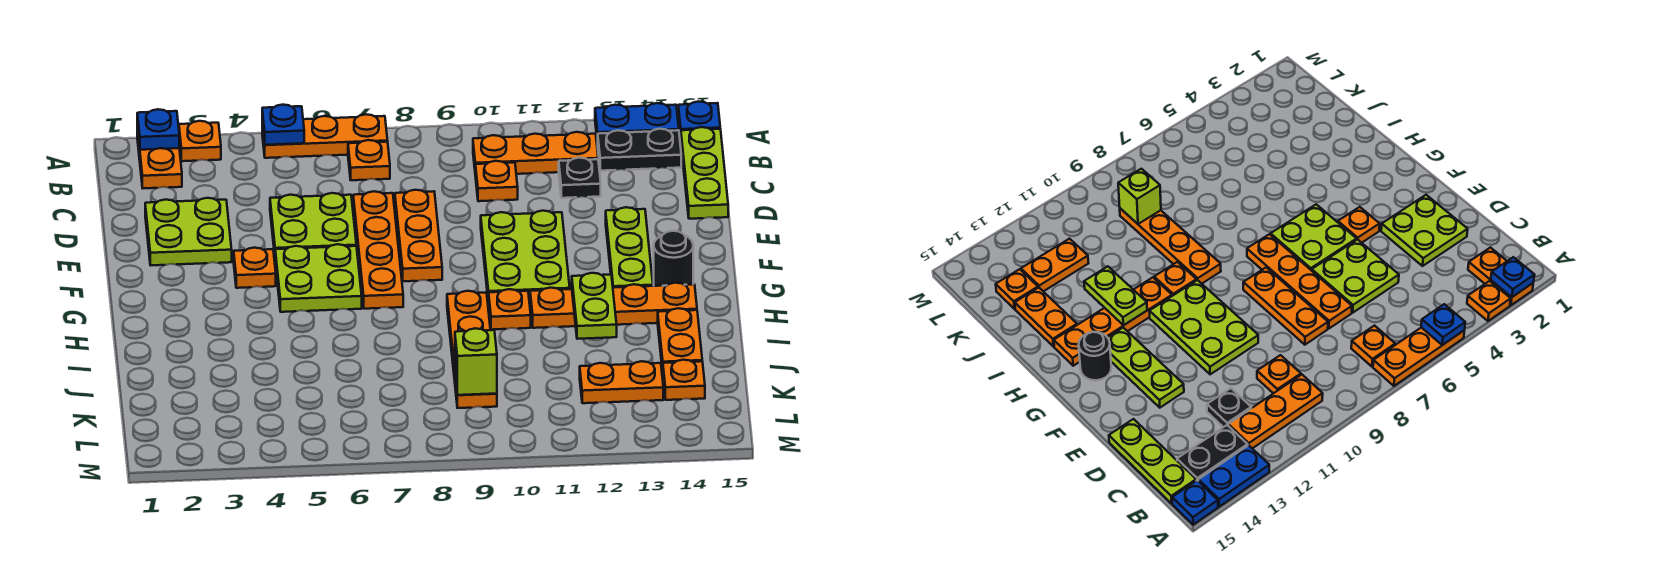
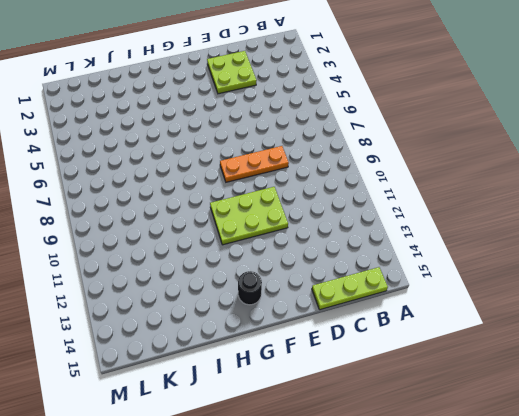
none -> orange plate A2:B2 level 1
none -> orange plate A3 level 1
none -> orange plate A5:A7 level 1
none -> blue plate A13:A14 level 1

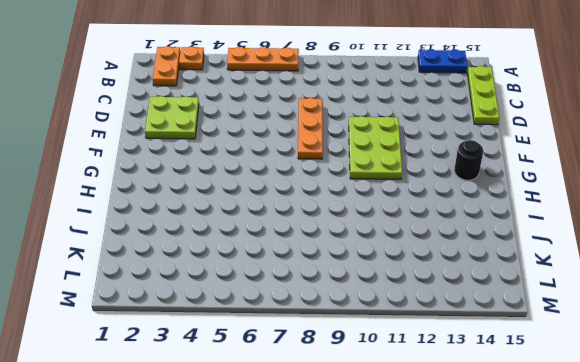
none -> blue plate A15 level 1
none -> orange plate B7 level 1
none -> orange plate B10:B12 level 1
none -> black plate B13:B14 level 1

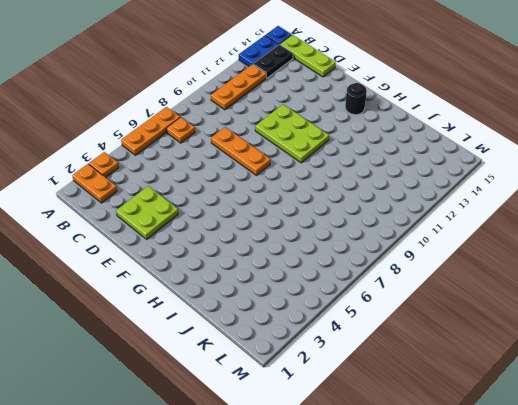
none -> orange plate C10 level 1
none -> black plate C12 level 1
none -> lime plate D5:E6 level 1
none -> orange plate D7:G7 level 1

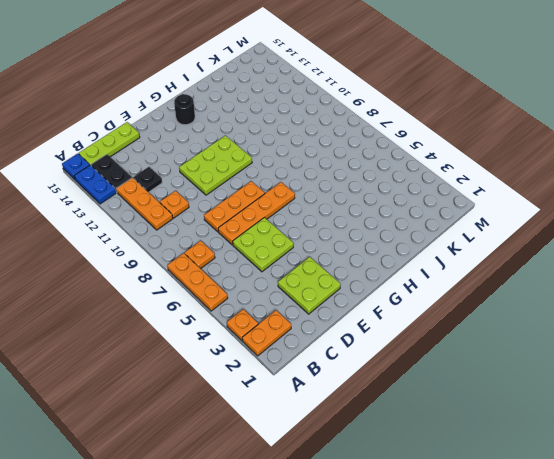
none -> lime plate E13:G13 level 1
none -> orange plate F4 level 1
none -> lime plate F5:G6 level 1
none -> orange plate H9:K9 level 1

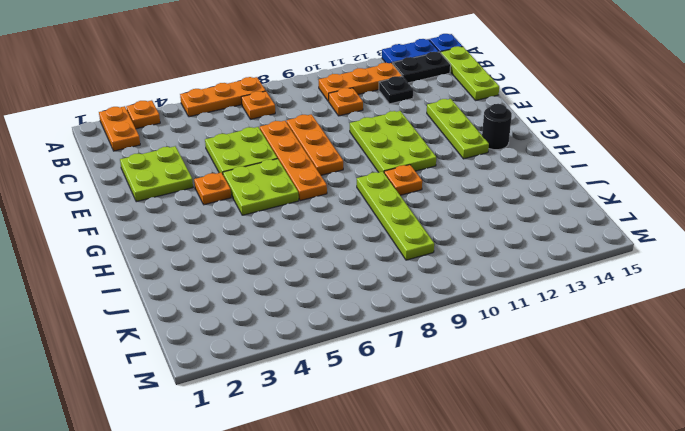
lime plate H9:K9 level 1 -> orange plate H9:K9 level 1
none -> orange plate H11:H14 level 1
none -> orange plate I14:J14 level 1
none -> orange plate K12:K13 level 1
none -> orange plate K14 level 1

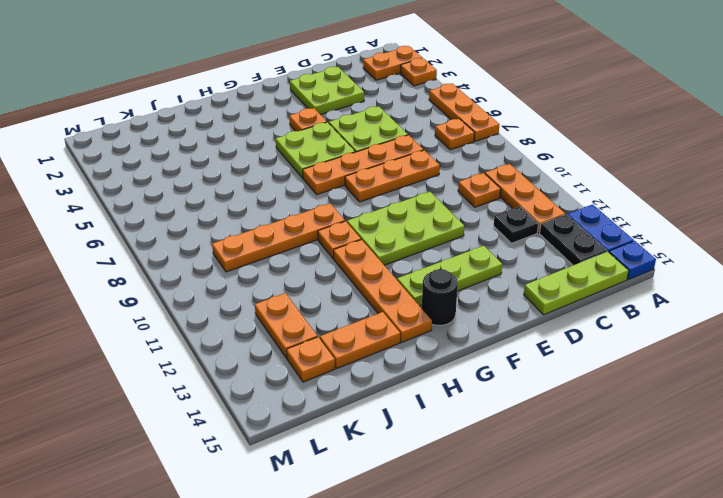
none -> blue plate A2 level 2
none -> blue plate A5 level 2
none -> lime plate H12:I12 level 2
none -> lime brick K9 level 2

